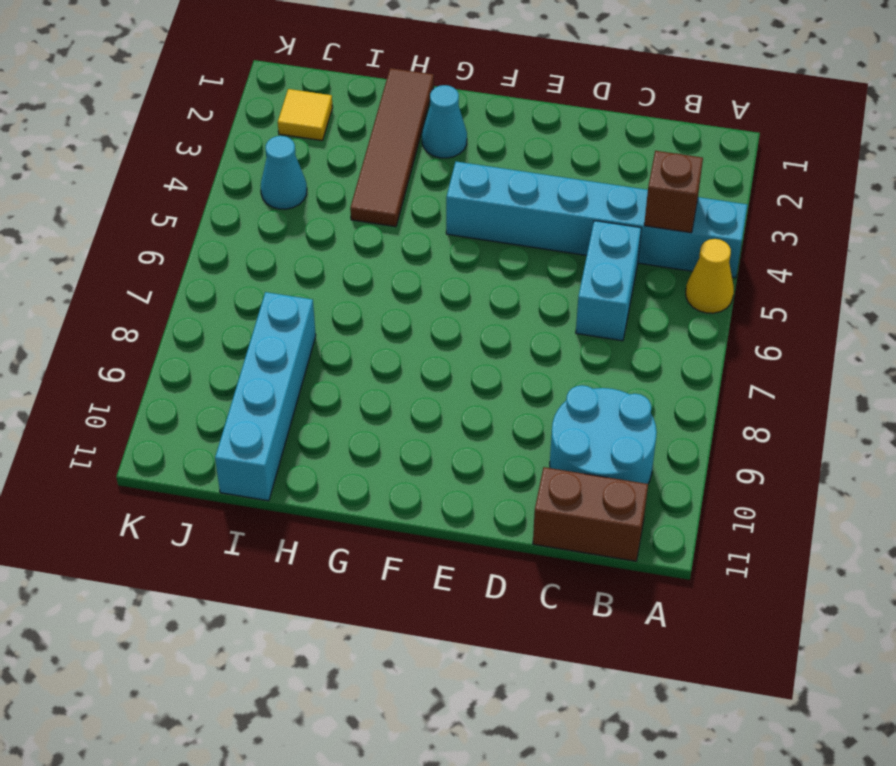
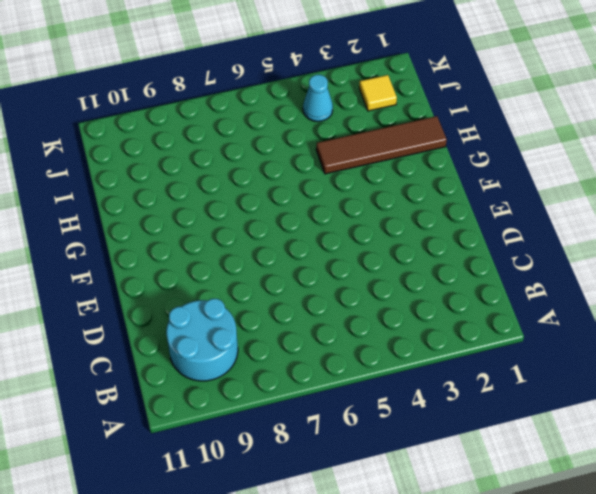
none -> cyan brick A4:F4 level 1
none -> yellow cone A5 level 1

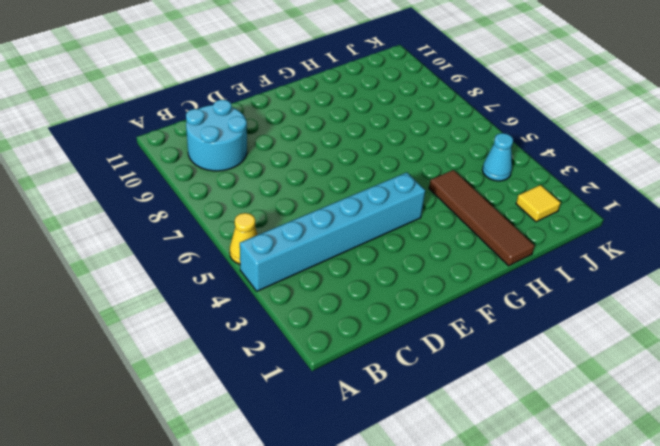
none -> brown brick B11:C11 level 1
none -> cyan brick C5:C6 level 1

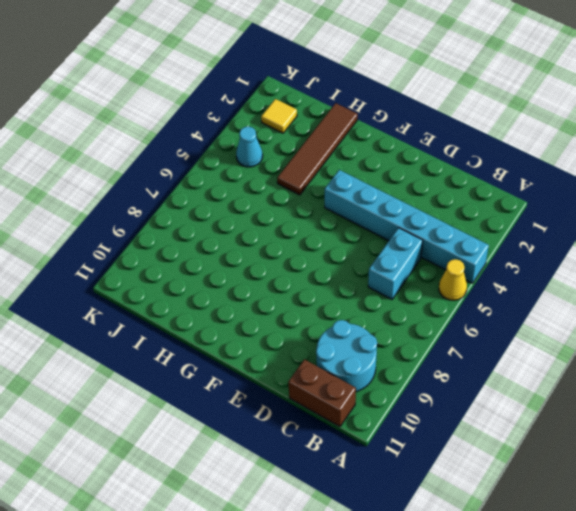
none -> cyan cone G2 level 1
none -> cyan brick I8:I11 level 1

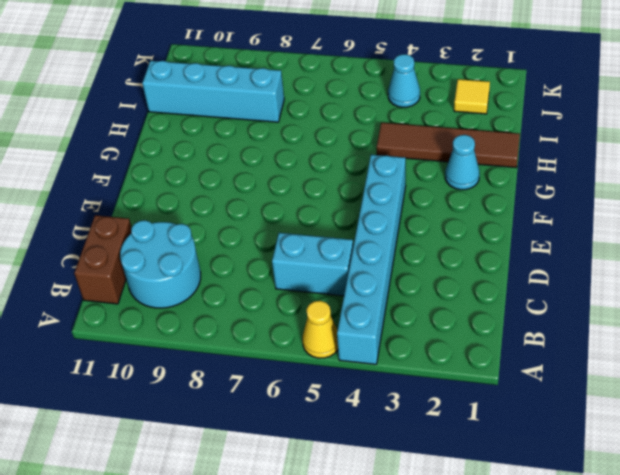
none -> brown brick B4 level 2

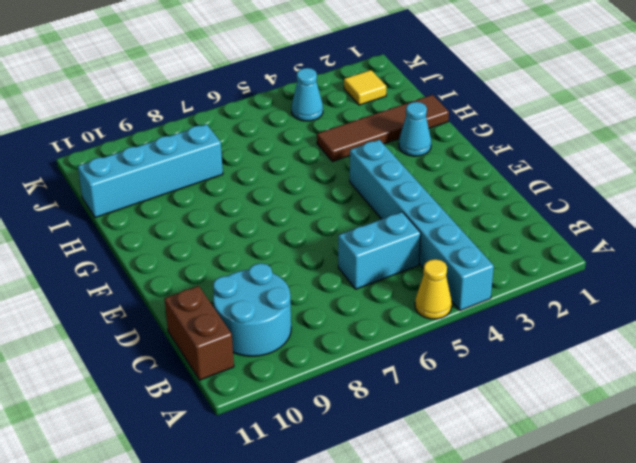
none -> brown brick B4 level 2

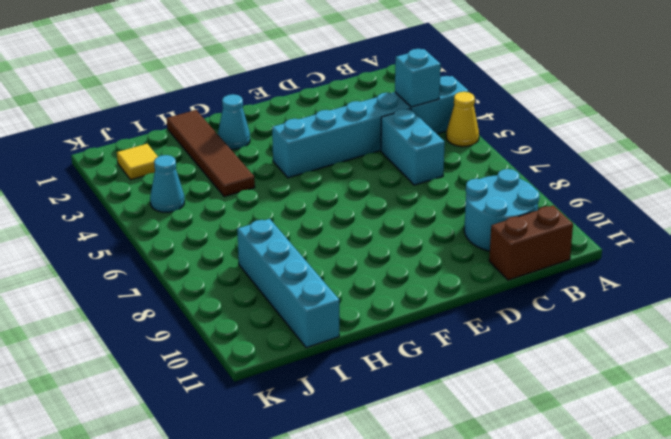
cyan brick B4 level 2 -> brown brick B4 level 2

